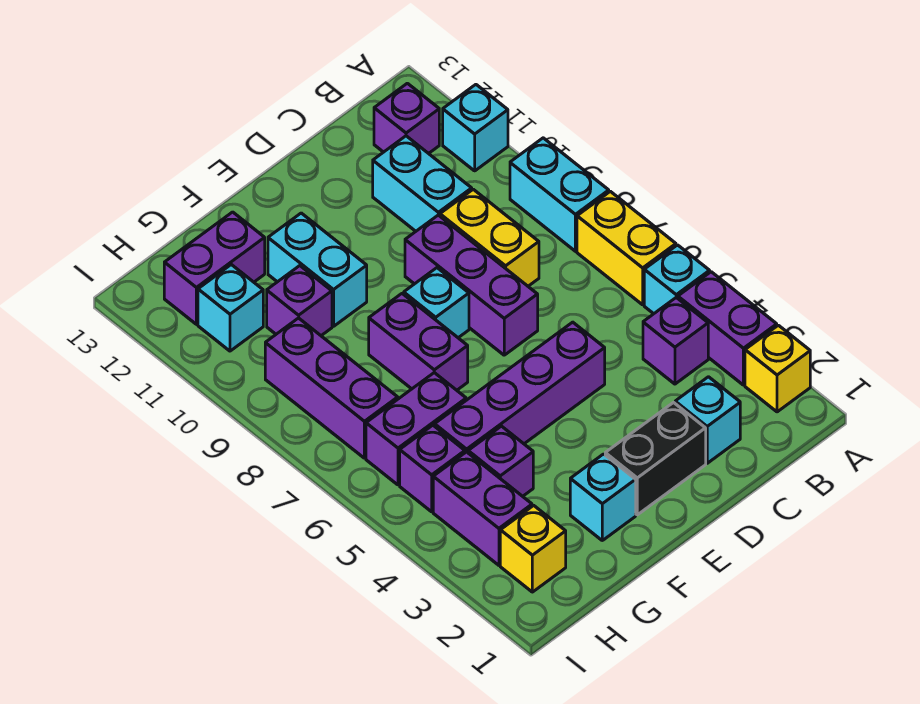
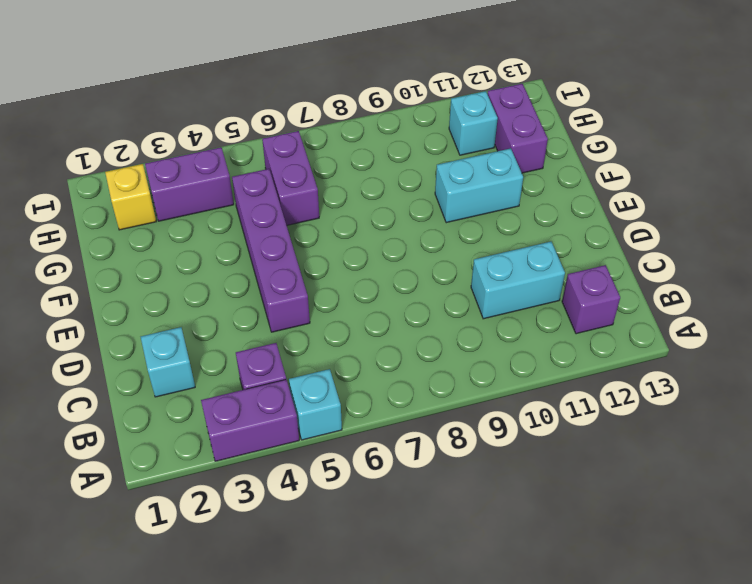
none -> yellow brick A2 level 1
none -> yellow brick A6:A7 level 1
none -> cyan brick A8:A9 level 1

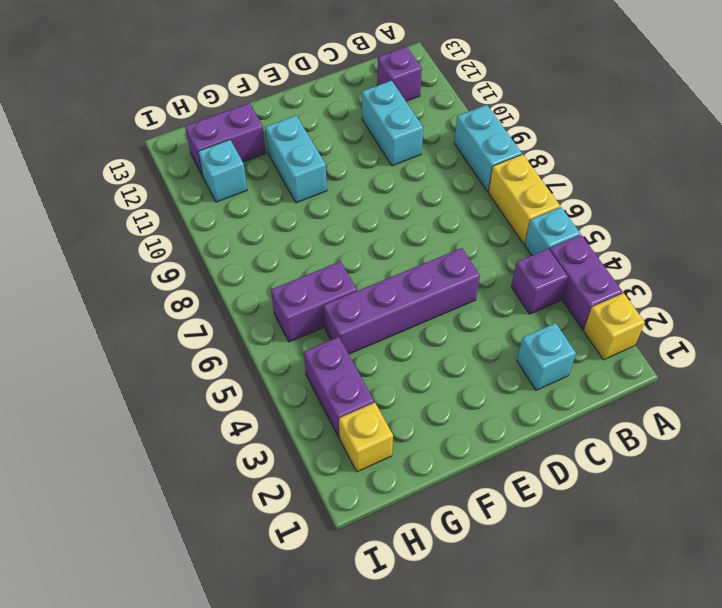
none -> cyan brick A11 level 1
none -> yellow brick C8:C9 level 1
none -> black brick D2:E2 level 1

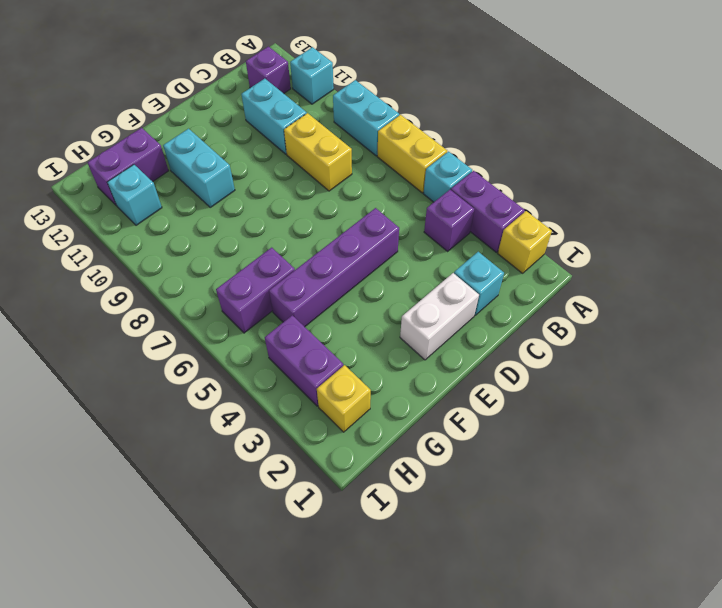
white brick D2:E2 level 1 -> black brick D2:E2 level 1
none -> purple brick D7:D9 level 1
none -> cyan brick E8 level 1
none -> cyan brick F2 level 1

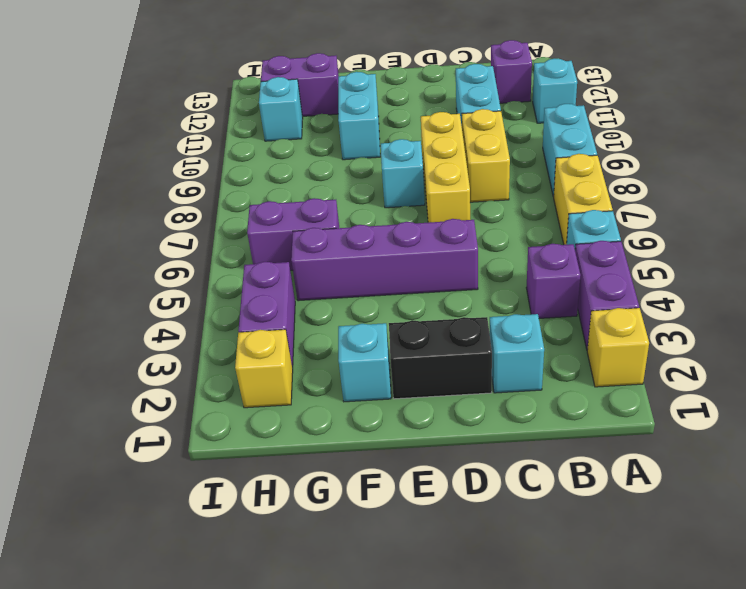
yellow brick D7:D9 level 1 -> purple brick D7:D9 level 1
none -> purple brick F7:F8 level 1
none -> purple brick G4 level 1
none -> purple brick G10 level 1

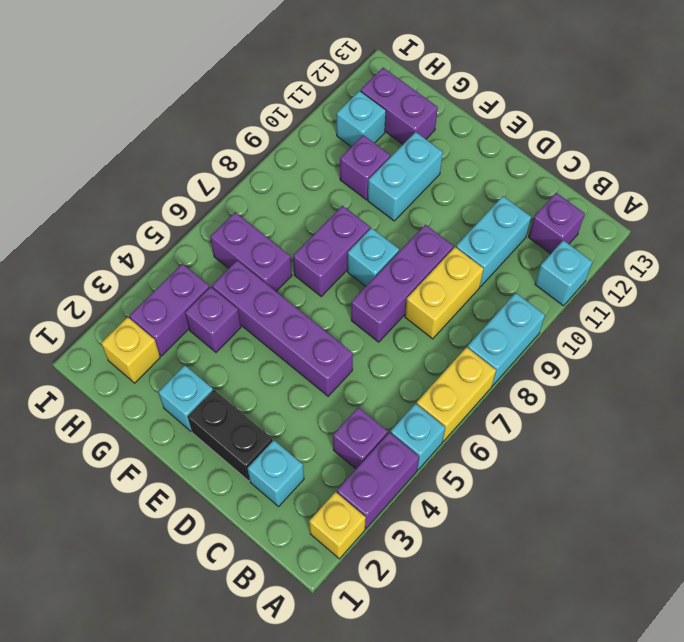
none -> purple brick H5 level 1
none -> purple brick H7:H9 level 1

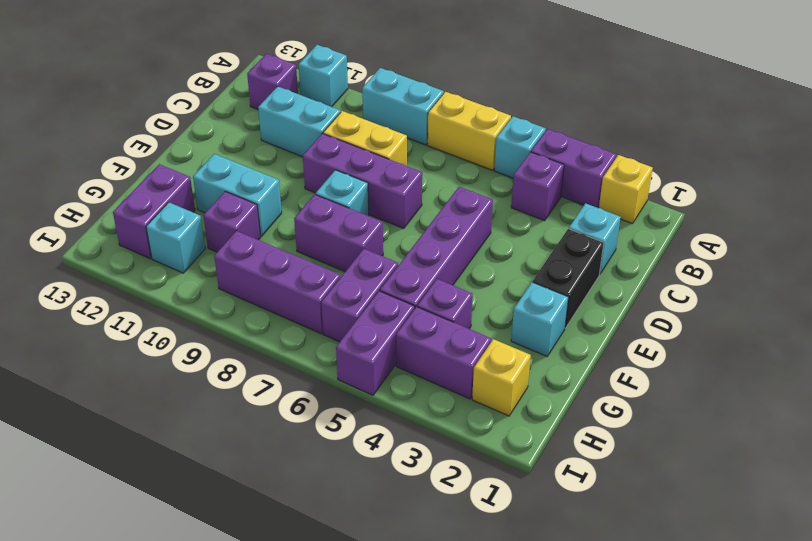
purple brick H5:I5 level 1 -> purple brick H5 level 1

